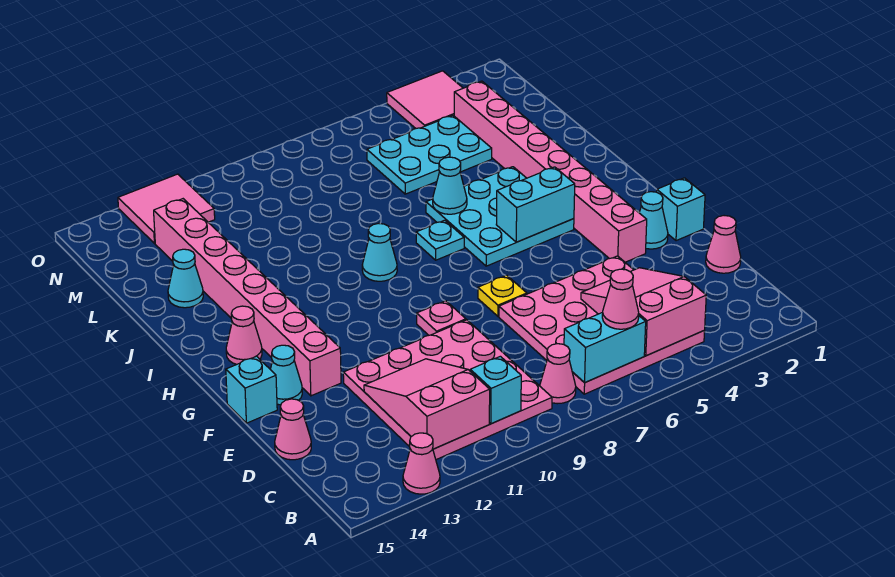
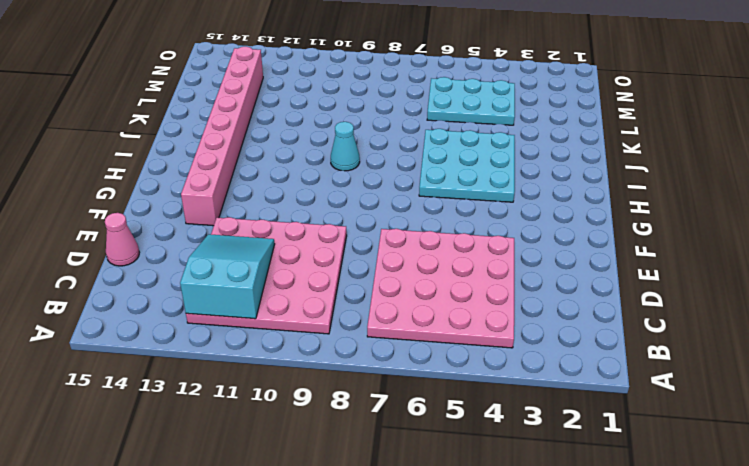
cyan slope B11:D12 level 2 top B -> pink slope B11:D12 level 2 top B
none -> pink cone A13 level 1
none -> pink cone B8 level 1
none -> pink cone D1 level 1

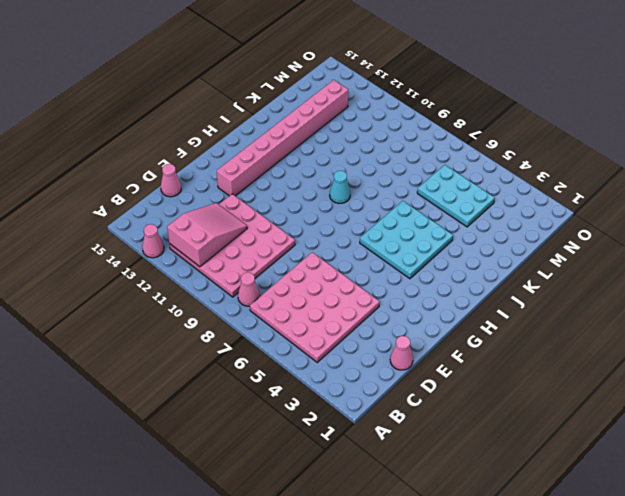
none -> cyan brick F1 level 1
none -> cyan cone F2 level 1
none -> pink brick F3:M3 level 1

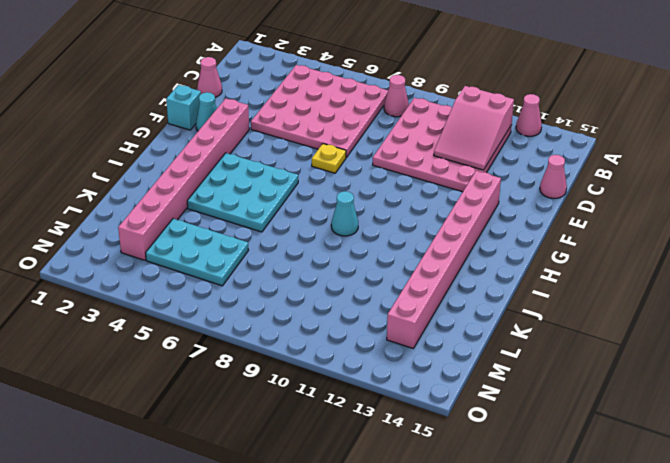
none -> pink plate F9 level 1
none -> cyan cone F14 level 1
none -> cyan brick F15 level 1

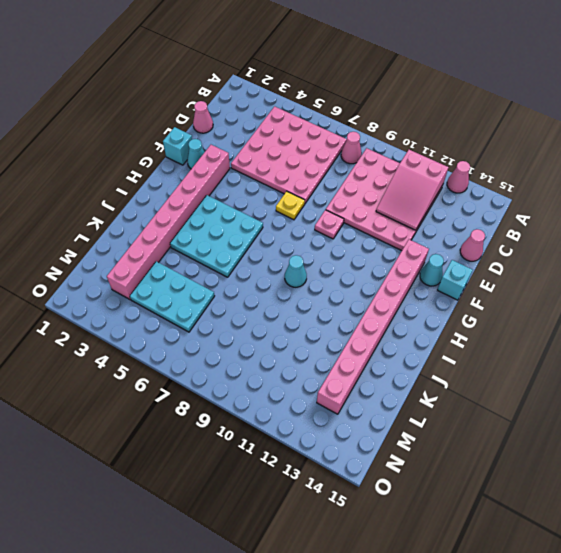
none -> pink cone H14 level 1
none -> cyan plate I7 level 1
none -> cyan cone K14 level 1

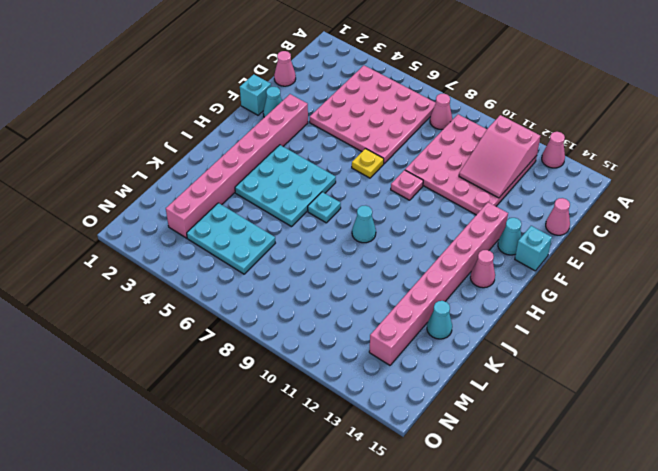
none -> pink tile N3:O4 level 1
none -> pink tile N12:O13 level 1
none -> pink slope B4:D5 level 2 top B

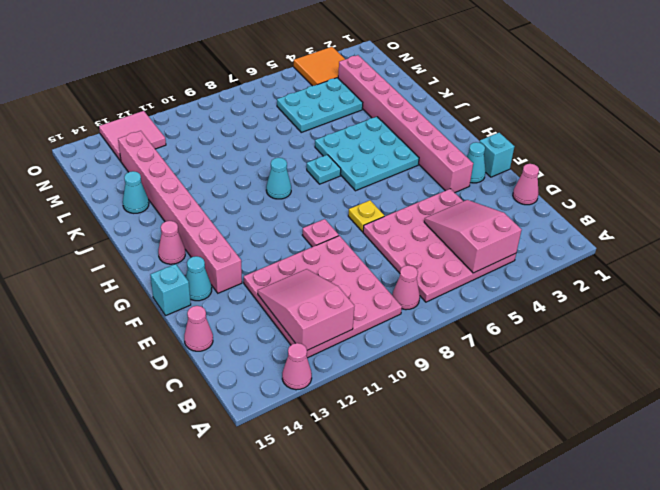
orange tile N3:O4 level 1 -> pink tile N3:O4 level 1
none -> cyan brick B6:B7 level 2
none -> cyan brick B10 level 2
none -> cyan brick H4:H5 level 2

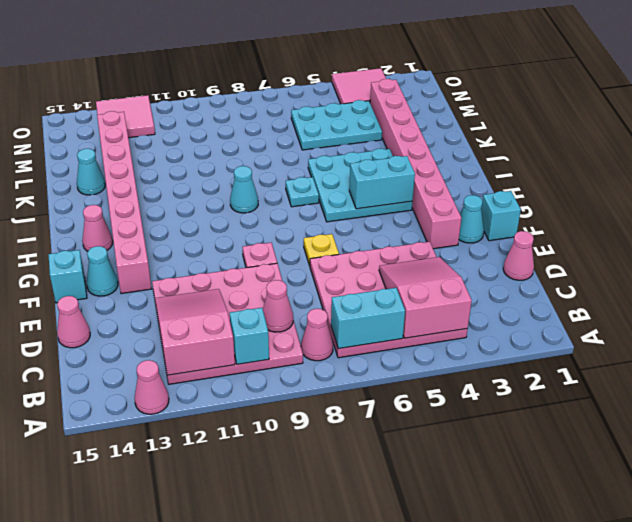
pink cone C9 level 2 -> pink cone B6 level 3
none -> cyan cone J6 level 2

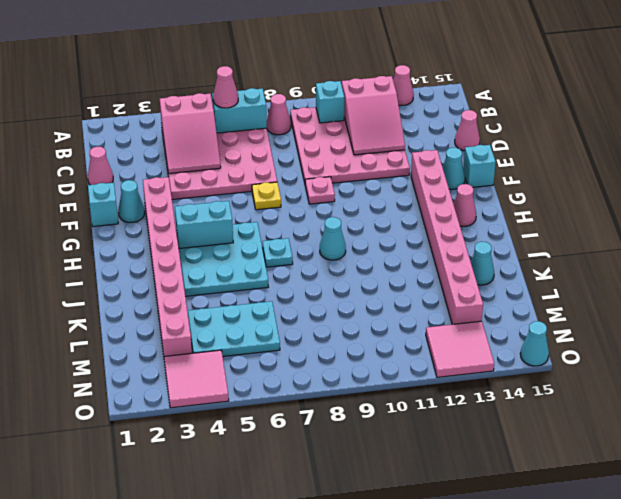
cyan cone O15 level 1 -> cyan cone J6 level 2

